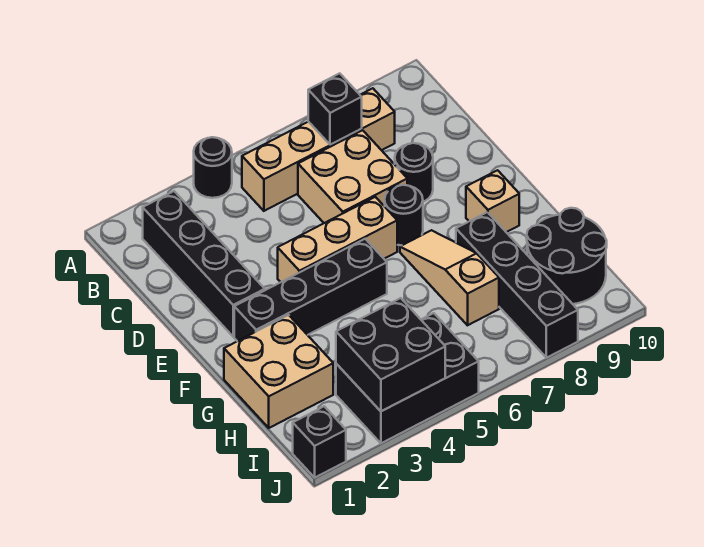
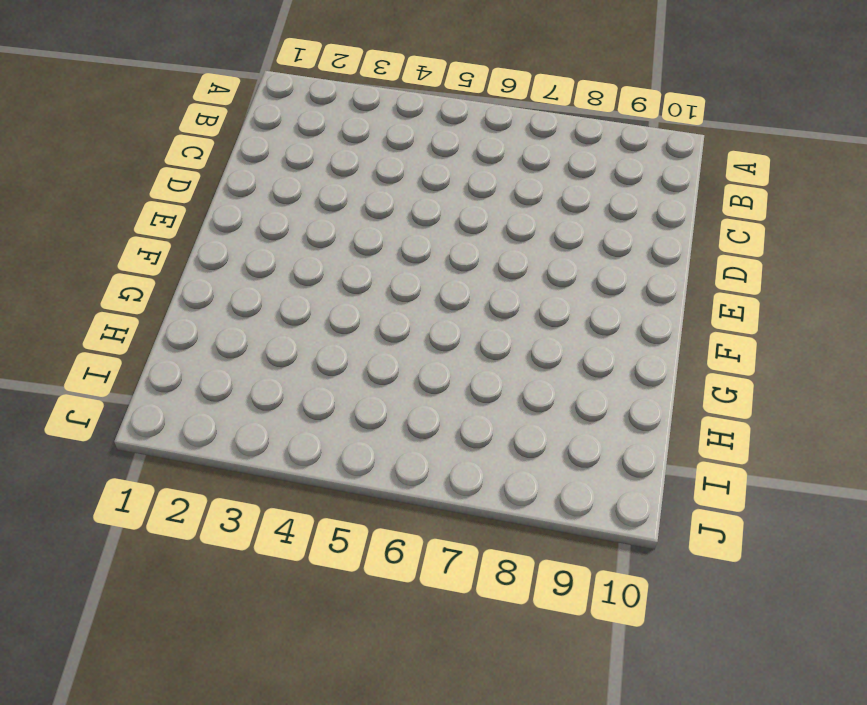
none -> black round brick A4 level 1
none -> black brick B2:E2 level 1
none -> tan brick B5:B8 level 1

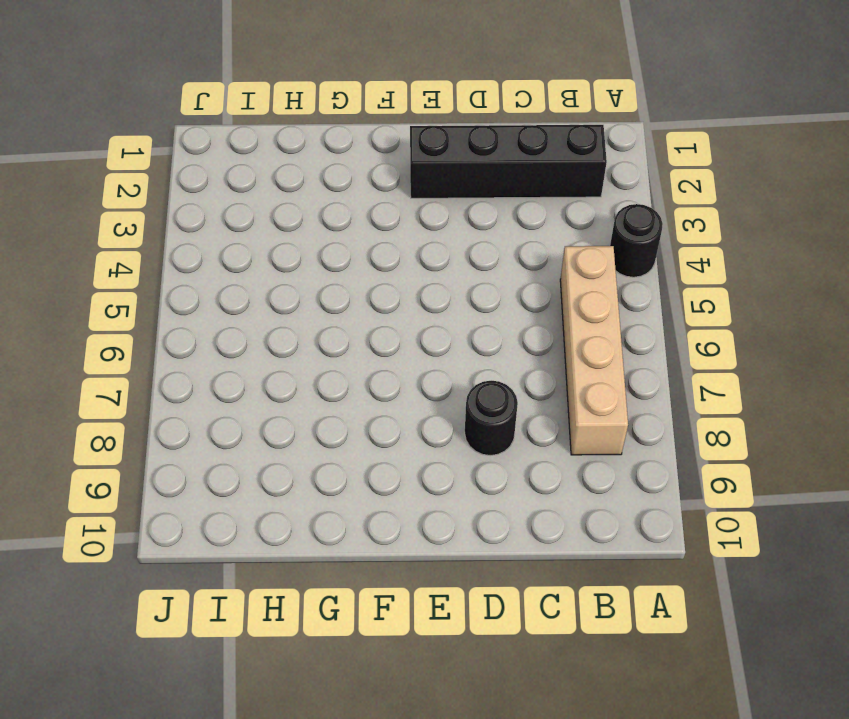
none -> tan brick C6:D7 level 1
none -> tan brick E4:E6 level 1
none -> black round brick E7 level 1

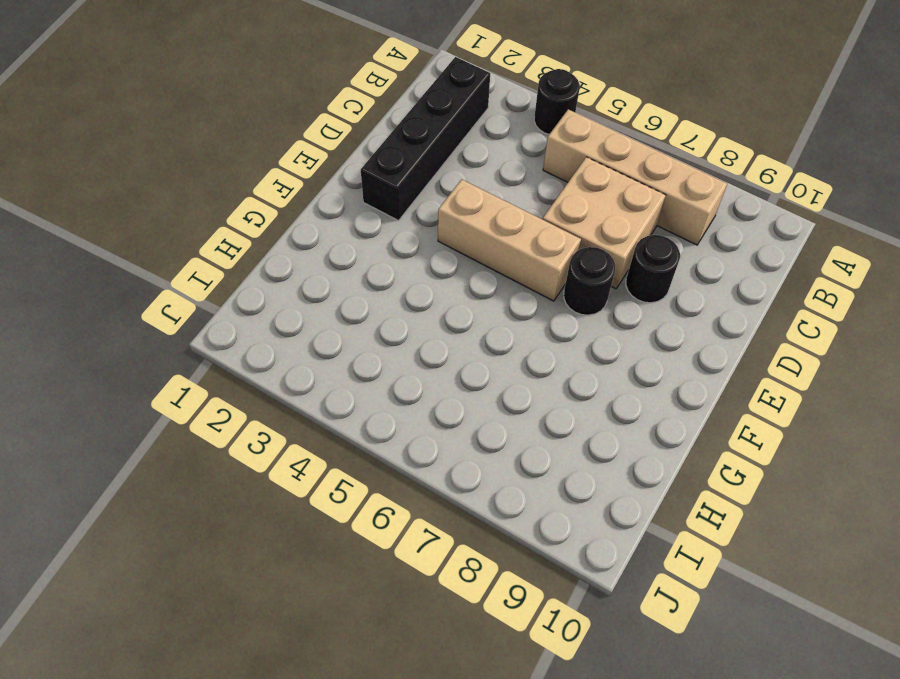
none -> black brick F2:F5 level 1
none -> tan slope F7:H7 level 1 top H
none -> tan brick F9 level 1

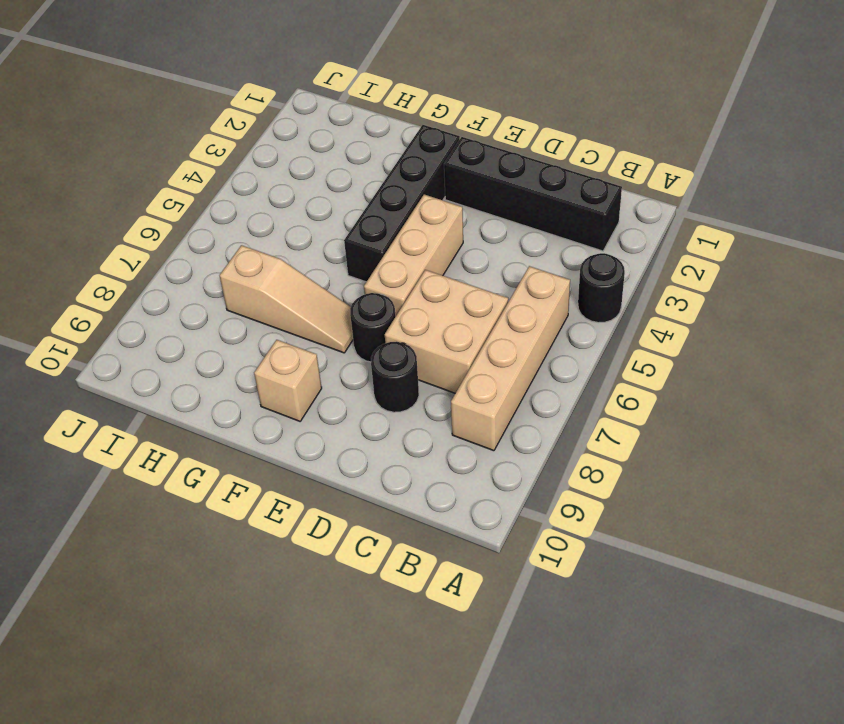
none -> tan brick G1:H2 level 1
none -> black brick G8:J8 level 1
none -> black round brick H9:I10 level 1

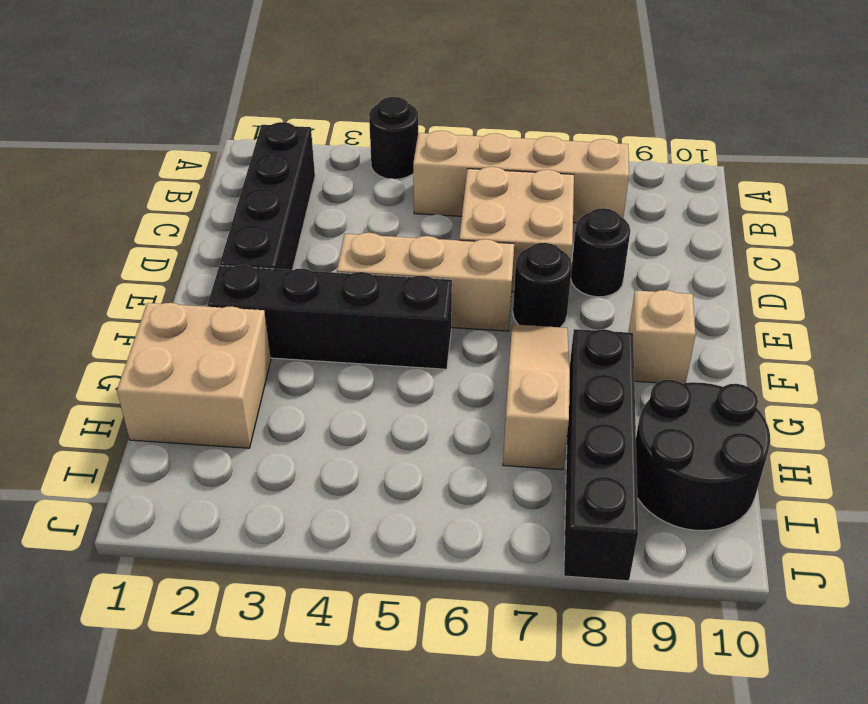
none -> black brick I3:J5 level 1
none -> black brick J1 level 1
none -> black brick B7 level 2

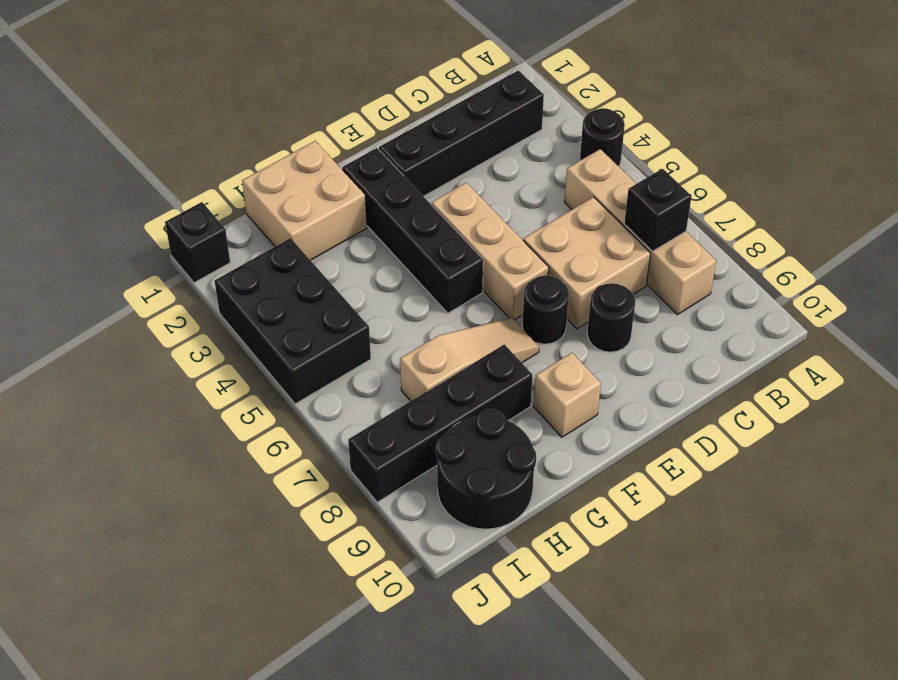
none -> black brick I3:J4 level 2

